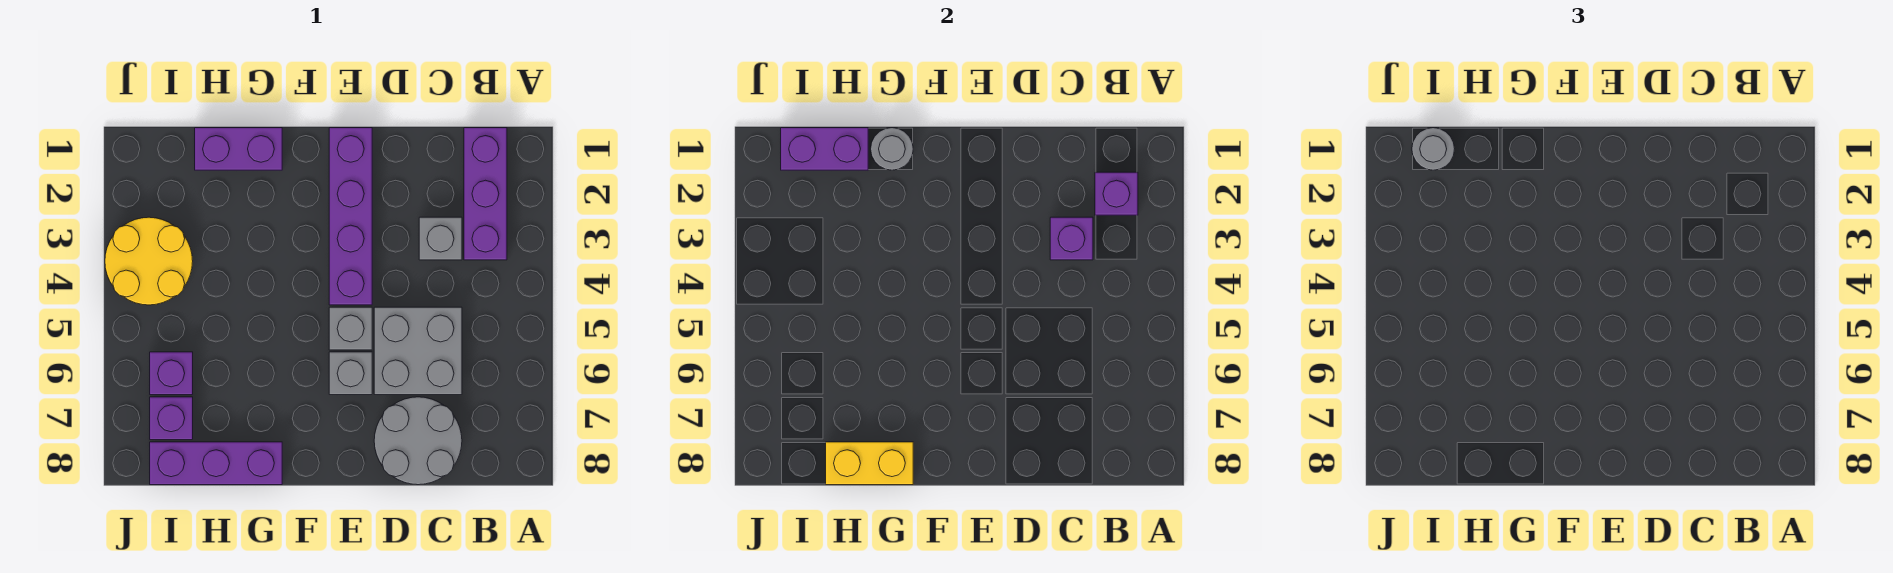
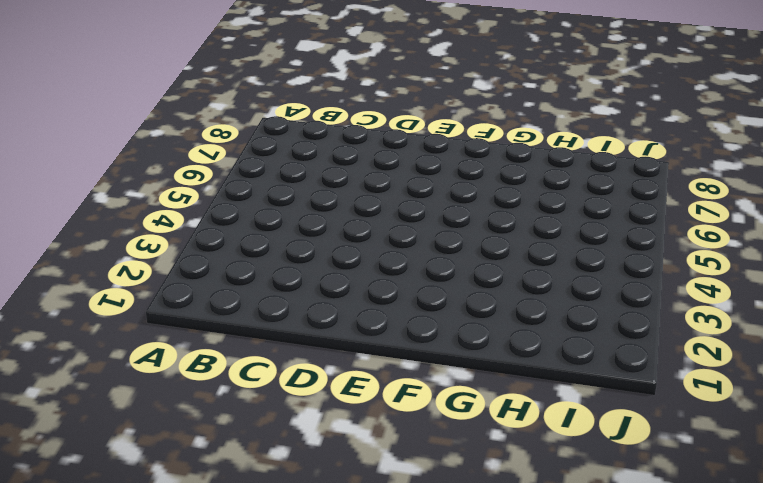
none -> purple brick B1:B3 level 1
none -> grey brick C3 level 1
none -> grey brick C5:D6 level 1

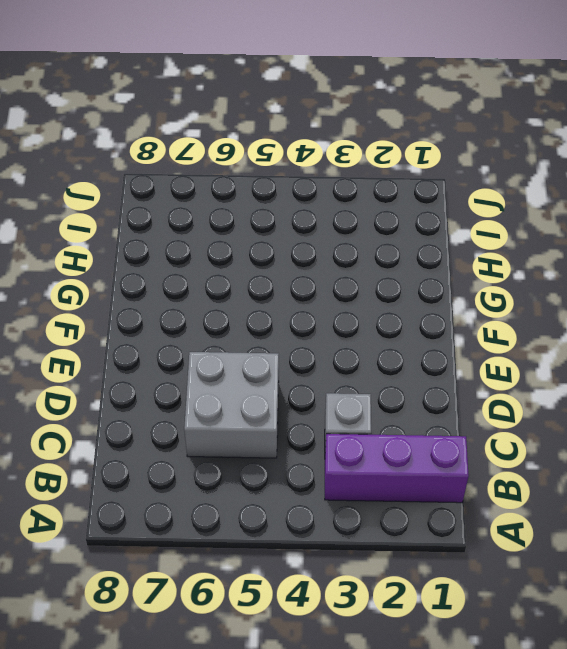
none -> grey round brick C7:D8 level 1
none -> purple brick E1:E4 level 1
none -> grey brick E5 level 1

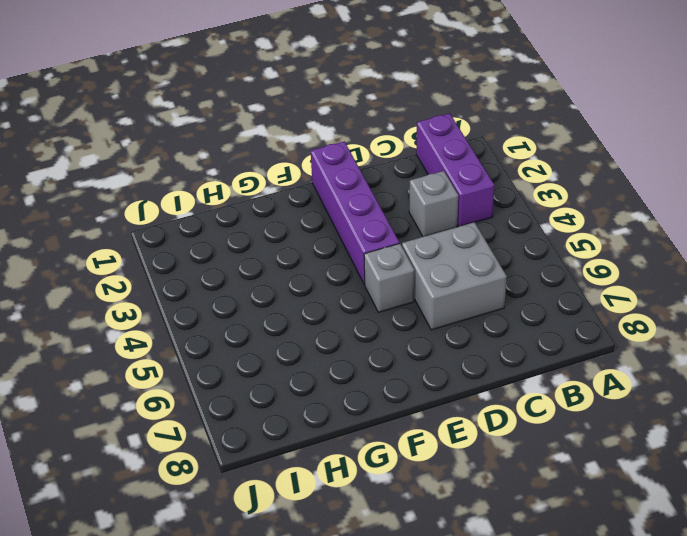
none -> grey round brick C7:D8 level 1
none -> grey brick E6 level 1
none -> purple brick G1:H1 level 1

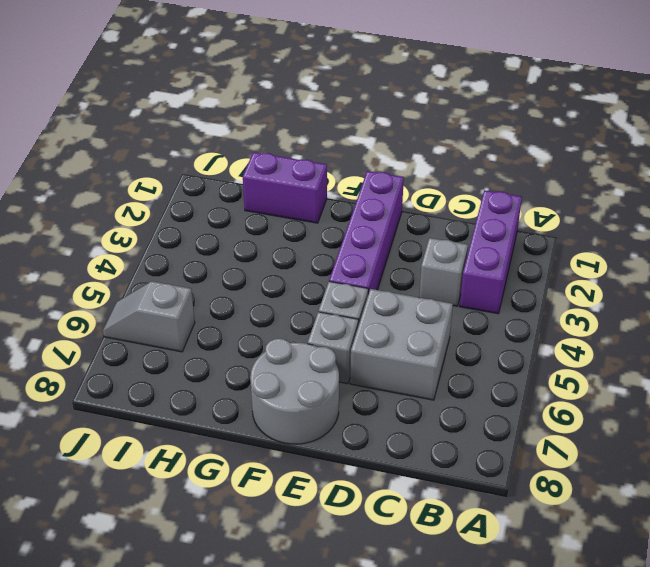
grey round brick E7:F8 level 1 -> grey round brick C7:D8 level 1
grey slope I6:J6 level 1 top I -> purple brick I6 level 1
none -> purple brick G8:I8 level 1
none -> yellow round brick I3:J4 level 1
none -> purple brick I7 level 1

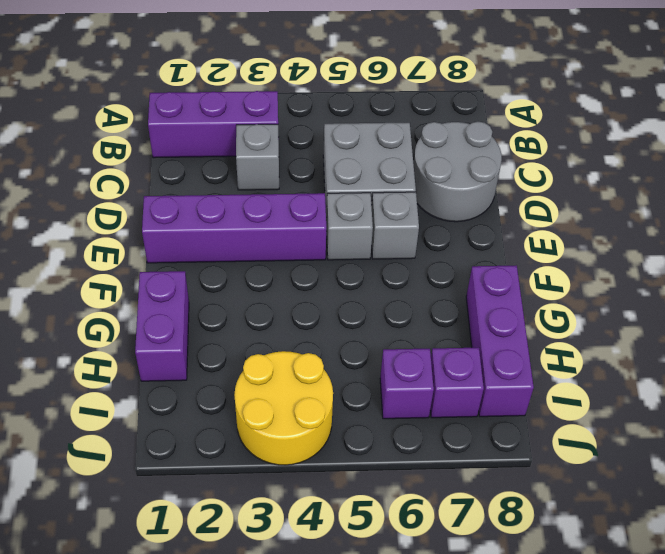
none -> purple brick B2 level 2
none -> purple brick C3 level 2
none -> grey round brick G1 level 2

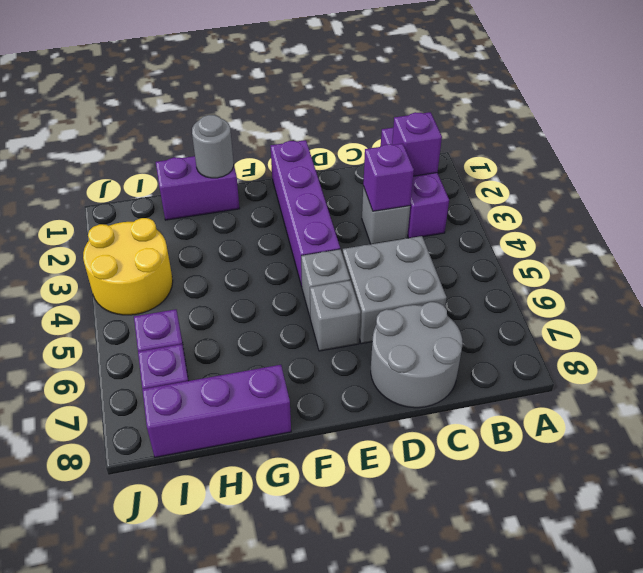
none -> yellow brick G8:H8 level 2
none -> purple brick H1:I1 level 2
none -> grey round brick I1 level 3

